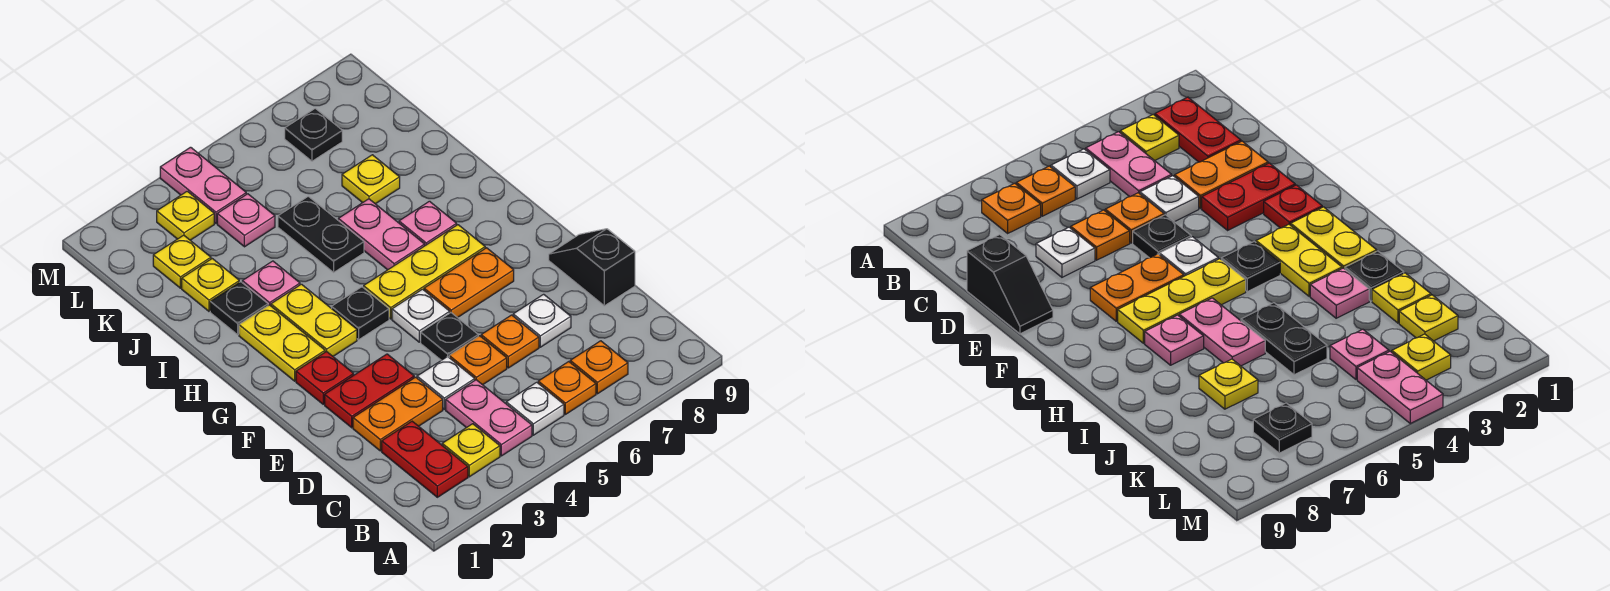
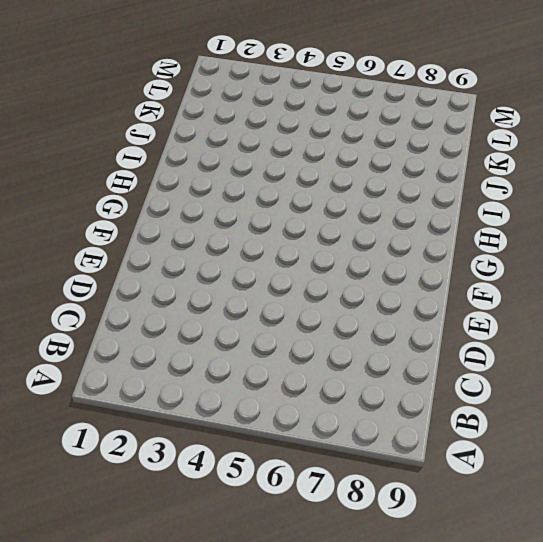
none -> red plate B2:C2 level 1
none -> yellow plate B3 level 1
none -> pink plate B4:C4 level 1
none -> white plate B5 level 1

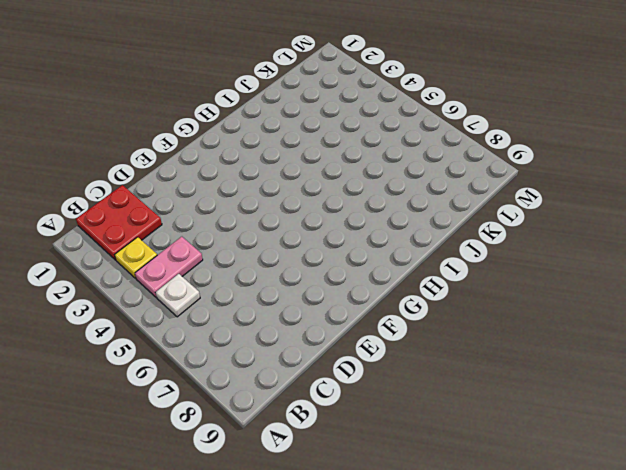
red plate B1:C2 level 1 -> red plate B2:C2 level 1
none -> orange plate B6 level 1
none -> orange plate B7 level 1
none -> orange plate D2:D3 level 1
none -> white plate D4 level 1

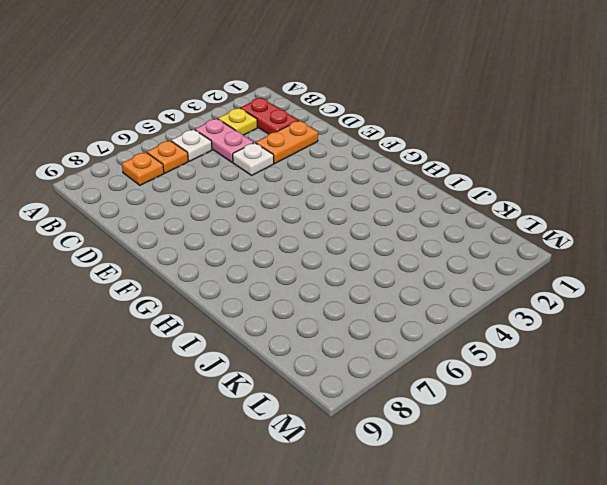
none -> orange plate D5 level 1
none -> orange plate D6 level 1
none -> white plate D7 level 1
none -> black slope D9:E9 level 1 top D

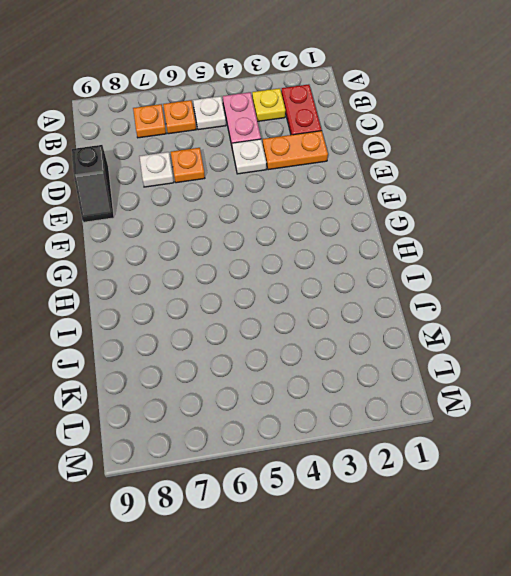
none -> orange plate D5 level 1
none -> red plate E2:E3 level 1
none -> black plate E5 level 1
none -> red plate F2 level 1

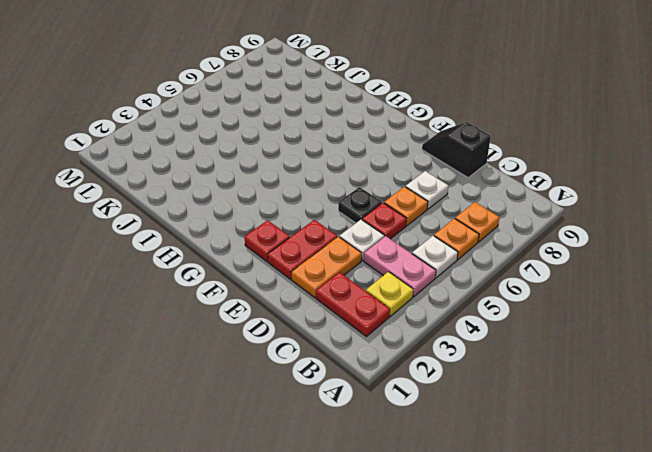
red plate D5 level 1 -> orange plate D5 level 1
none -> white plate F5 level 1
none -> orange plate F6:F7 level 1
none -> yellow plate G2:H2 level 1
none -> yellow plate G3:H3 level 1

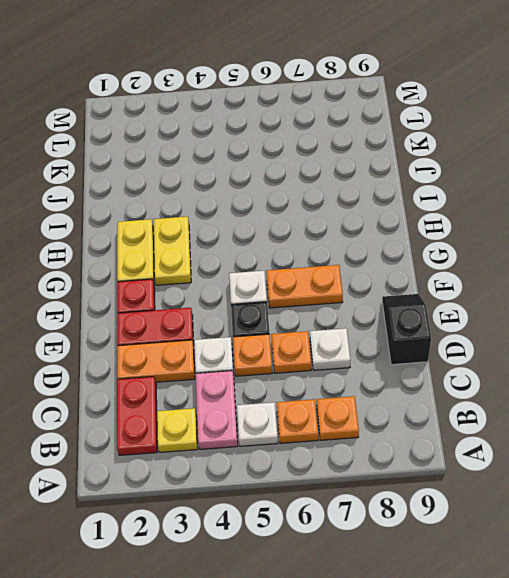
none -> black plate G4 level 1
none -> yellow plate G5:G7 level 1
none -> pink plate H6:I6 level 1
none -> pink plate H7 level 1

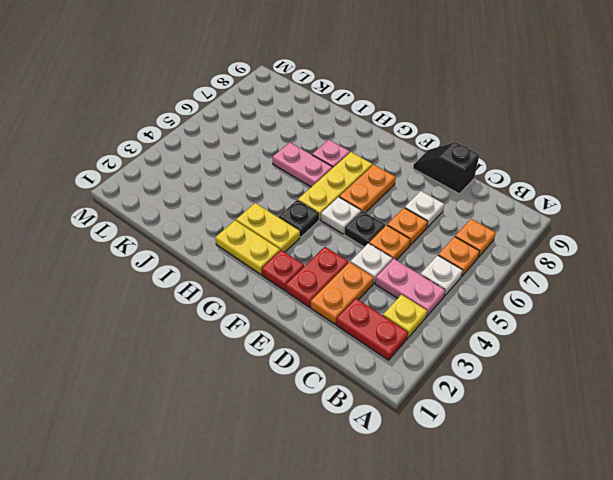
none -> black plate I2 level 1
none -> pink plate I3 level 1
none -> black plate I5:J5 level 1
none -> yellow plate J2 level 1

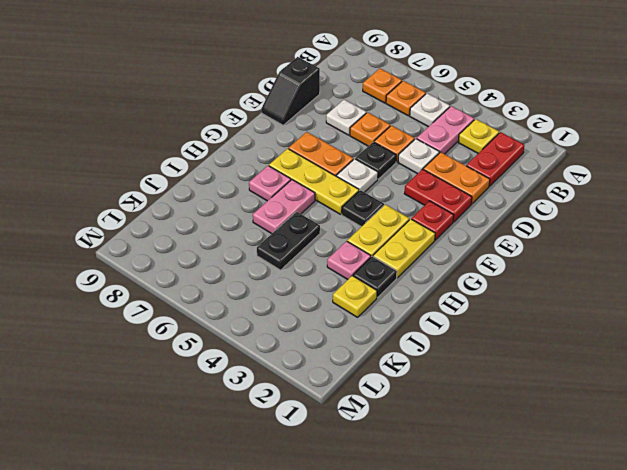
none -> yellow plate J7 level 1
none -> yellow plate K2 level 1
none -> pink plate K4 level 1
none -> yellow plate L3 level 1

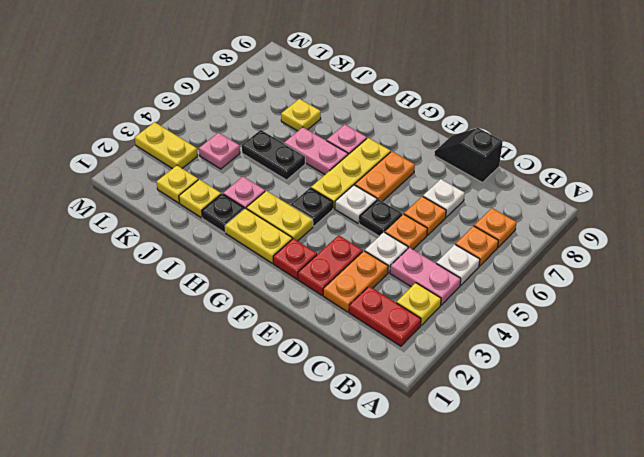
yellow plate L3:M3 level 1 -> yellow plate L3 level 1
none -> pink plate L4:M4 level 1
none -> black plate L7 level 1

